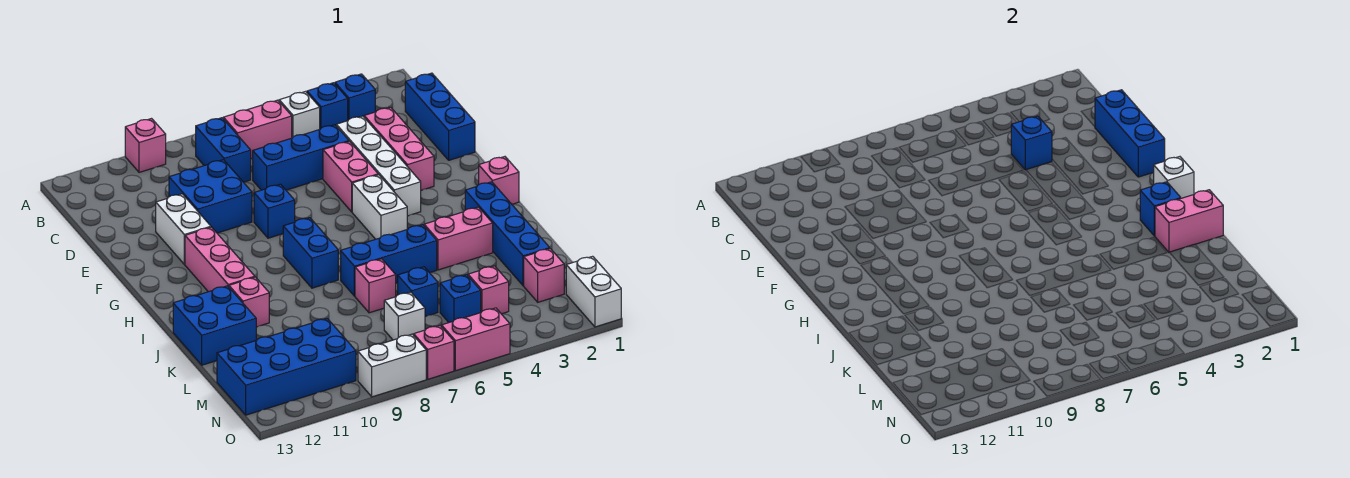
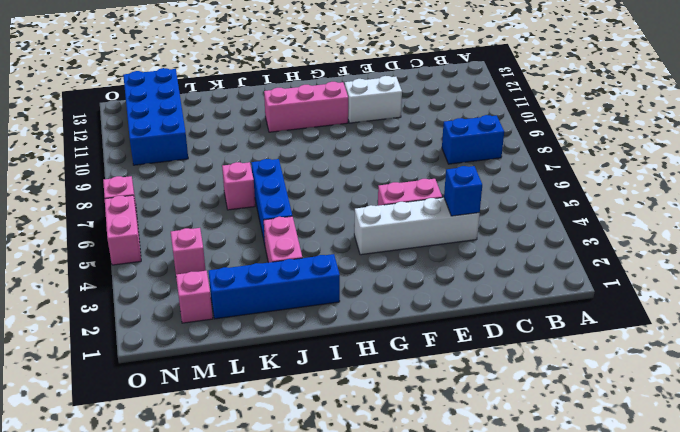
none -> pink brick A10 level 1
none -> blue brick B3 level 1
none -> blue brick B4 level 1
none -> white brick B5 level 1

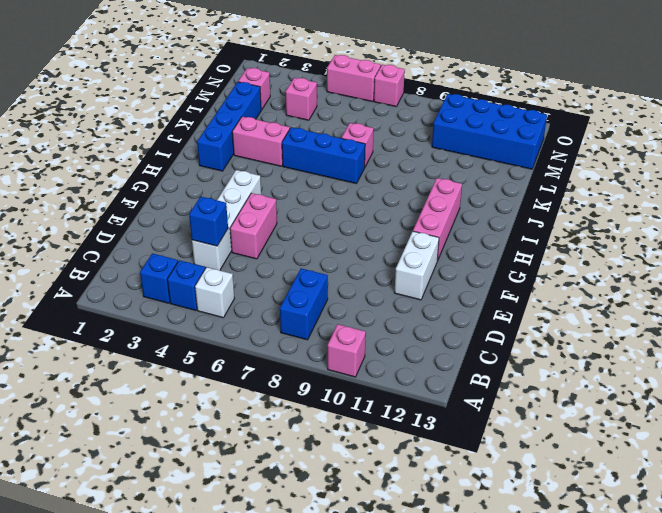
none -> pink brick B6:B7 level 1
none -> blue brick C1:E1 level 1
none -> pink brick D3:F3 level 1
none -> blue brick D5:D7 level 1

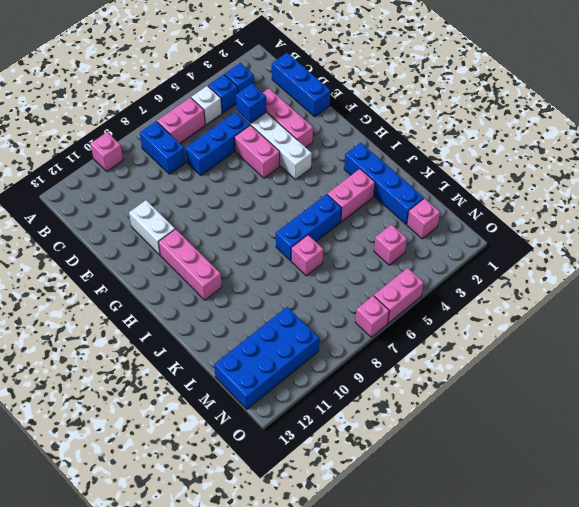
none -> blue brick D9:E10 level 1
none -> blue brick F8 level 1
none -> white brick G5:H5 level 1
none -> pink brick H1 level 1

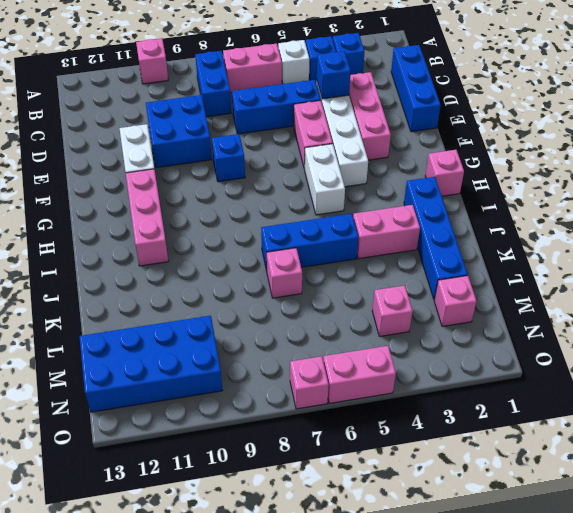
none -> blue brick H8:I8 level 1
none -> pink brick J11 level 1
none -> blue brick J12:K13 level 1
none -> blue brick L6 level 1

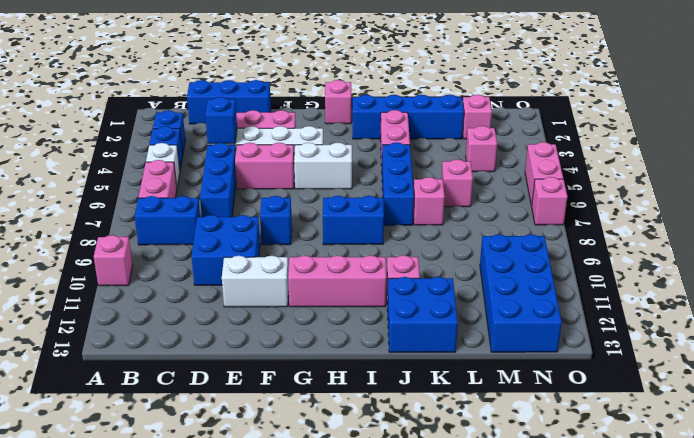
pink brick L6 level 1 -> blue brick L6 level 1
none -> blue brick M5 level 1
none -> white brick M7 level 1
none -> white brick N1:O1 level 1
none -> white brick O8:O9 level 1

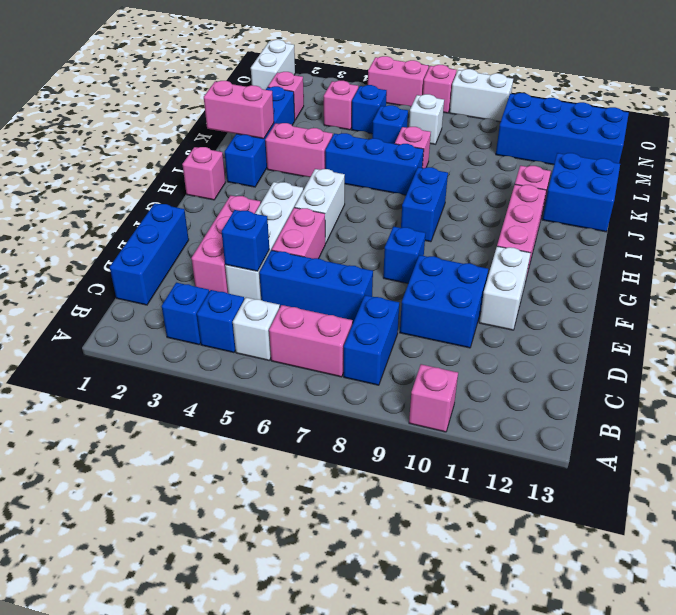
none -> blue brick D1:F1 level 2
none -> white brick H1 level 2
none -> blue brick I2 level 2

